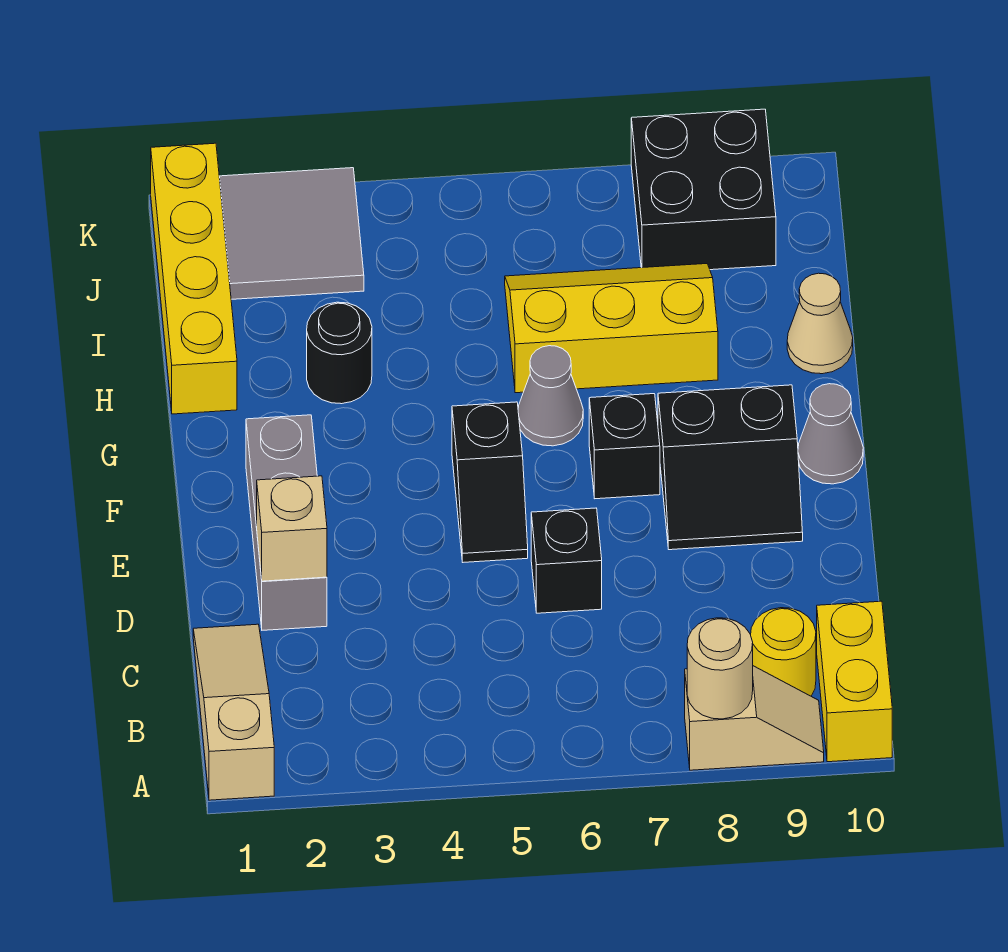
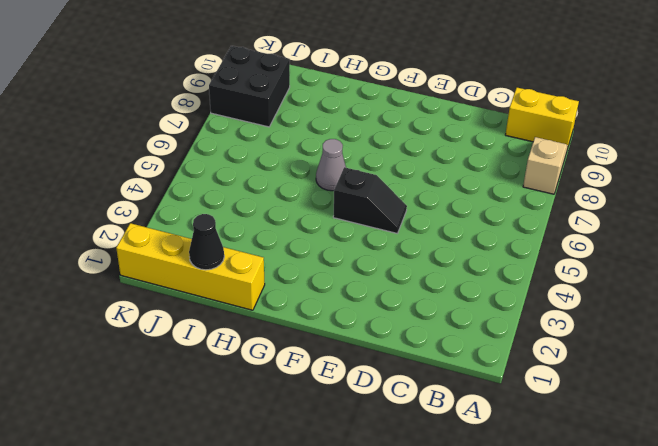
black cone I1 level 2 -> none
none -> tan slope A1:C1 level 1 top A
none -> yellow round brick B9 level 1
none -> grey brick D2:F2 level 1

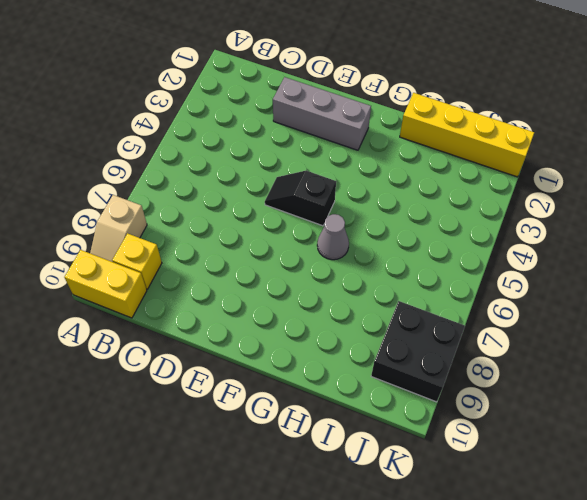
yellow brick B9 level 1 -> yellow round brick B9 level 1
none -> tan slope A1:C1 level 1 top A
none -> black brick D6 level 1
none -> black slope E8:F9 level 1 top F

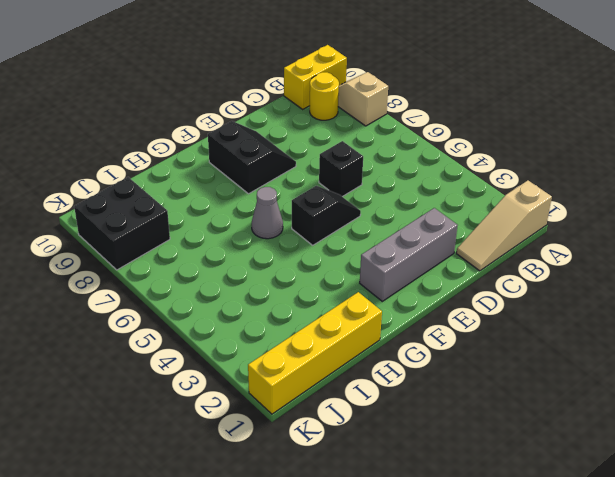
none -> black brick F7 level 1
none -> grey cone F10 level 1
none -> black round brick H3 level 1

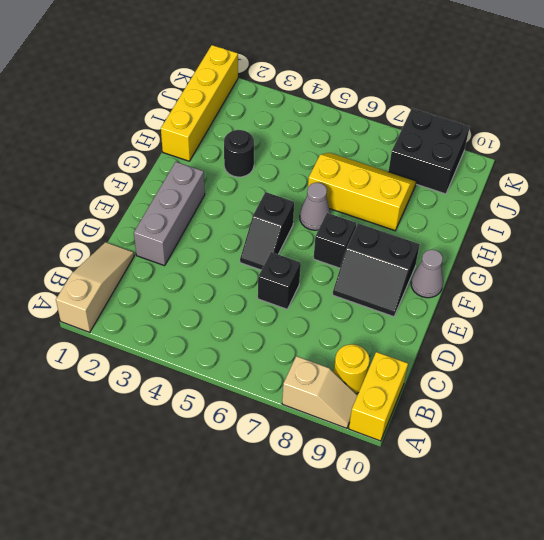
none -> tan cone H10 level 1
none -> grey tile J2:K3 level 1
none -> tan round brick A8 level 2

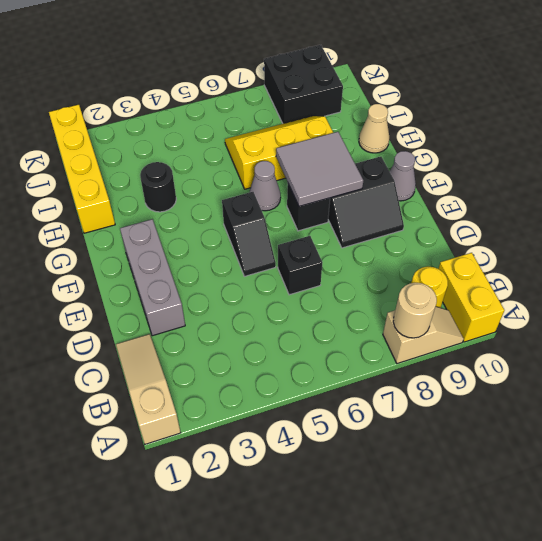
grey tile F7:G8 level 2 -> grey tile J2:K3 level 1
none -> tan brick D2 level 2

